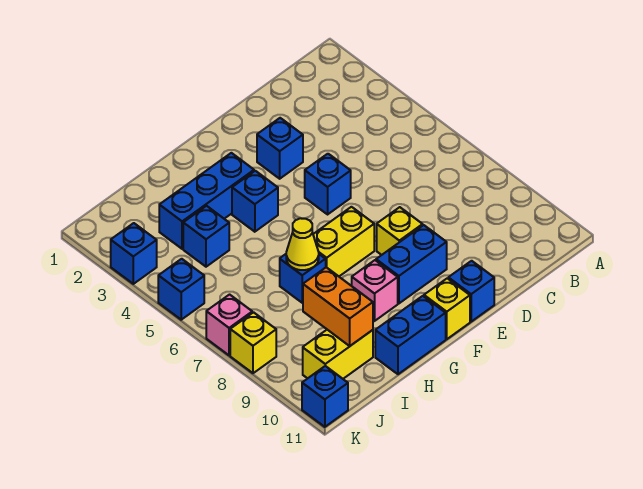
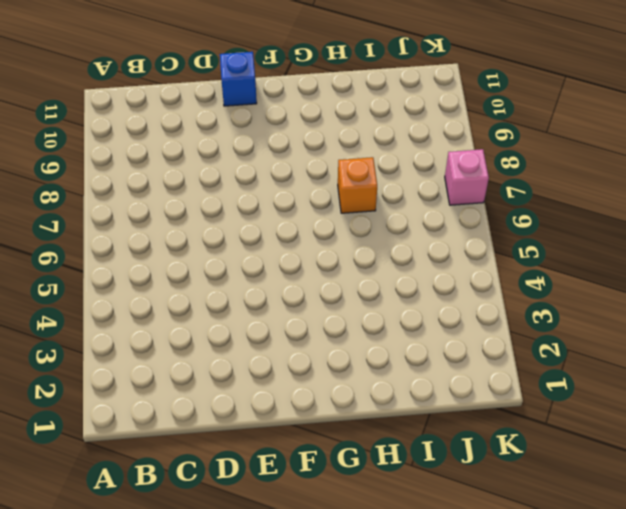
orange brick H7 level 1 -> blue brick H7 level 1
none -> blue brick E3 level 1
none -> blue brick E5 level 1
none -> yellow brick E8 level 1

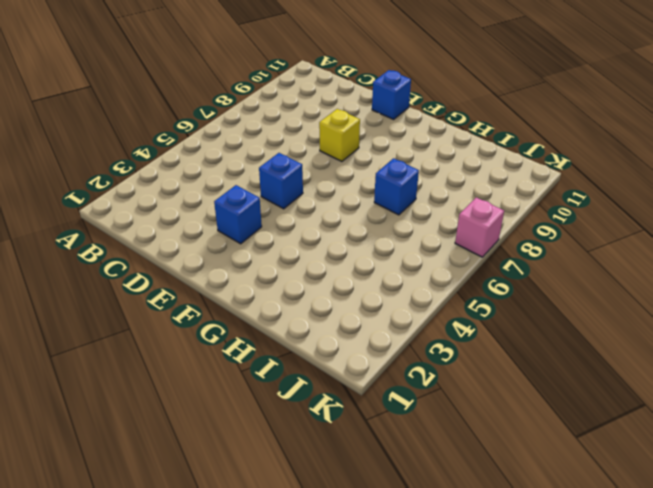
none -> blue brick E9:F9 level 1
none -> yellow brick F7:G7 level 1
none -> yellow brick F11 level 1

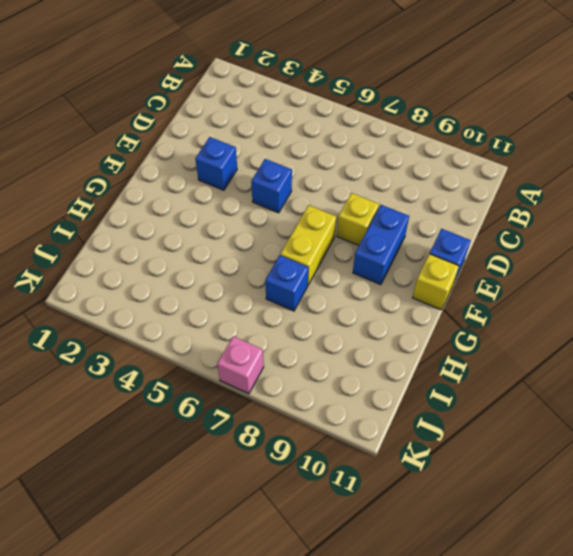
none -> blue brick G3:I3 level 1
none -> blue brick G4 level 1
none -> pink brick G9 level 1

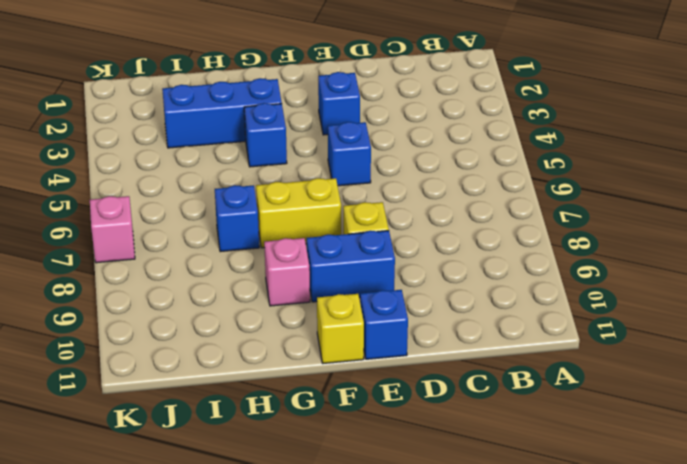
none -> blue brick G11:H11 level 1
none -> blue brick I4 level 1
none -> yellow brick I10:J10 level 1

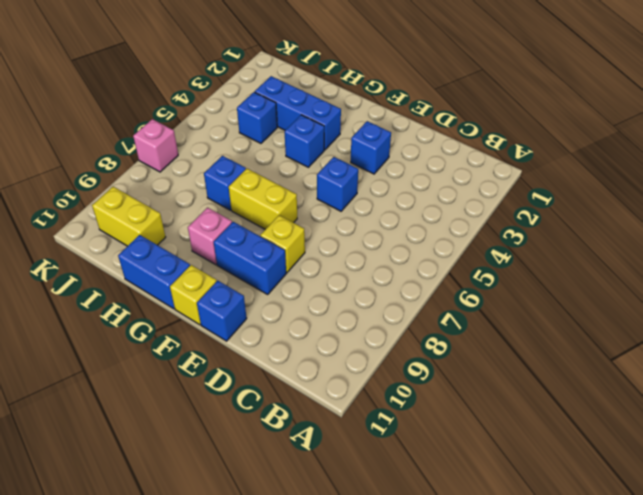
none -> blue brick K3 level 1
none -> blue brick K5 level 1
none -> yellow brick K8 level 1

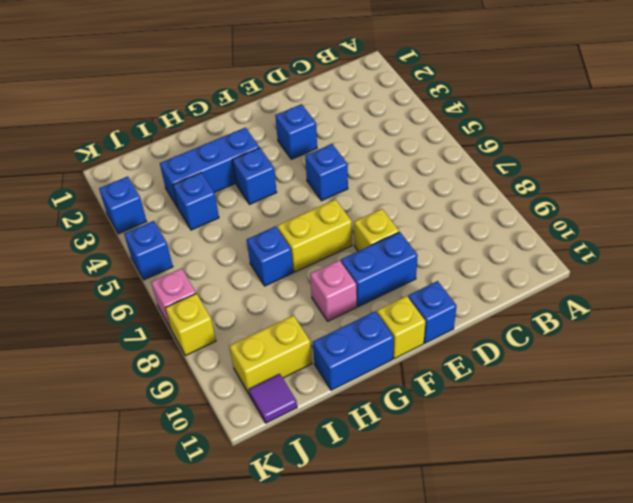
purple tile J11 level 1 -> none
none -> blue brick K11 level 1
none -> yellow cone H7 level 2
none -> orange brick I9:I10 level 2

